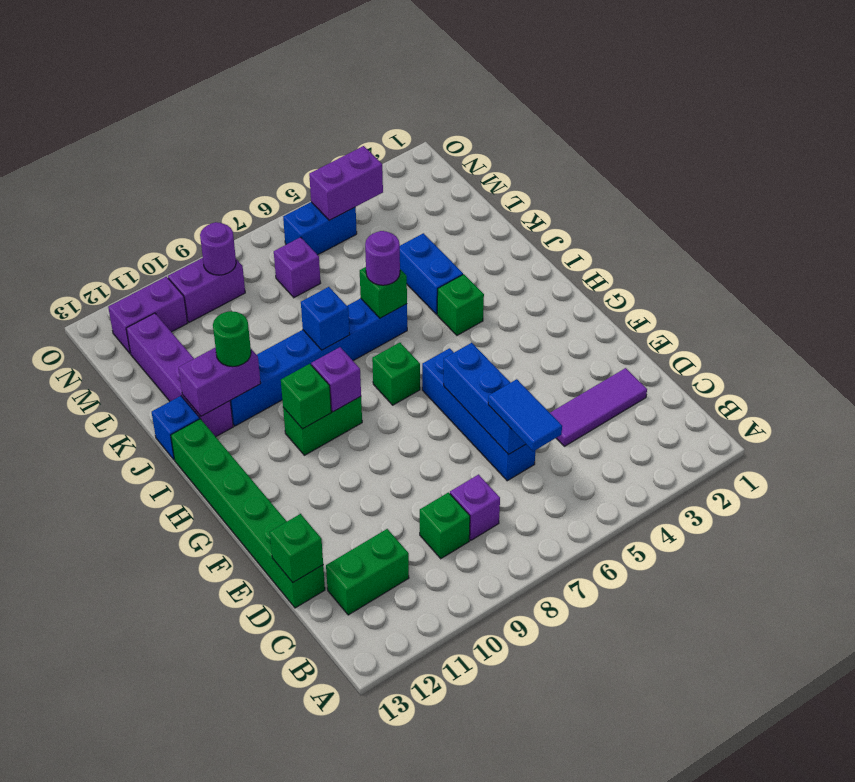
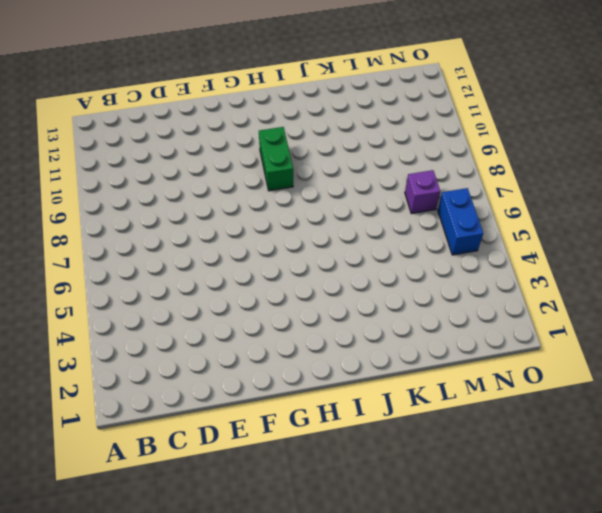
none -> purple brick C8 level 1
none -> green brick C9 level 1
none -> green brick C11:C12 level 1

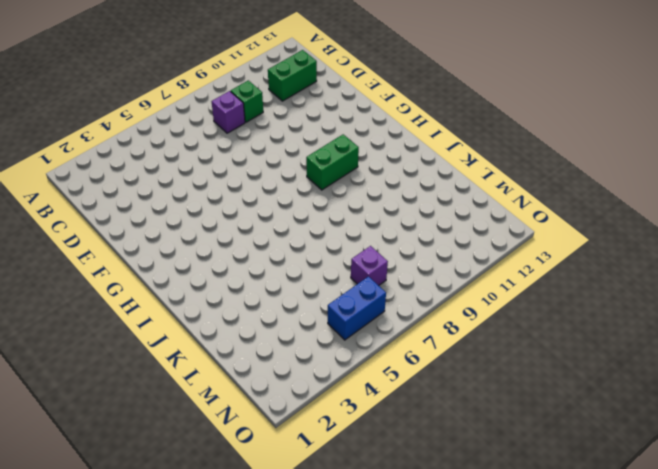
none -> purple tile D2:D4 level 1
none -> blue brick D6:G6 level 1
none -> green brick D13:I13 level 1

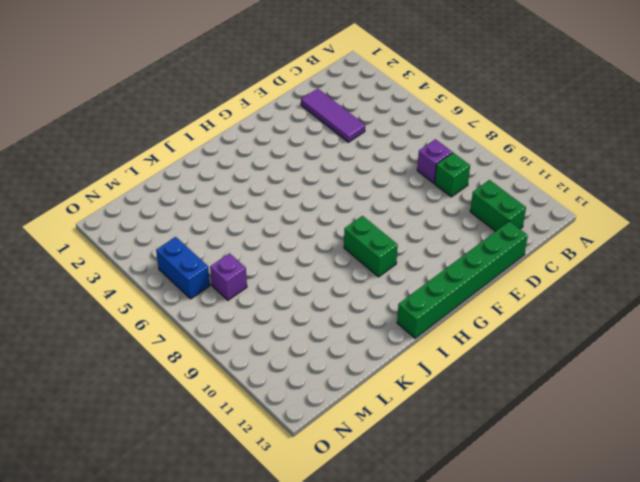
none -> blue brick D6:G6 level 1
none -> green brick H7 level 1
none -> green brick I4 level 1

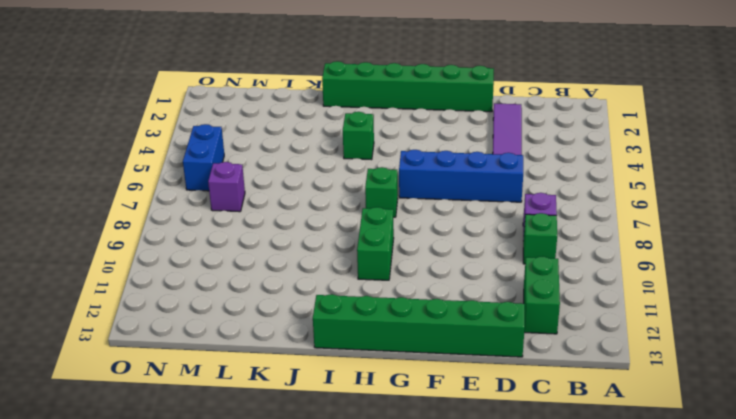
green brick E1:J1 level 1 -> none
none -> blue brick J4:K4 level 1
none -> blue brick J6:J11 level 1
none -> purple brick J12:M12 level 1

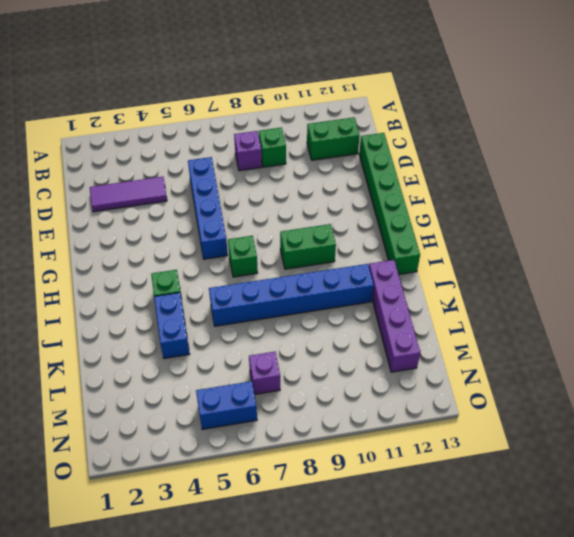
none -> blue brick J13 level 1
none -> purple brick N9:N10 level 1
none -> purple brick N11:N12 level 1

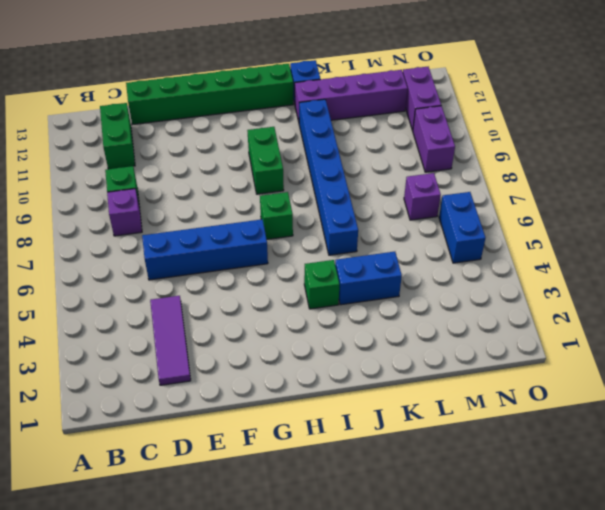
none -> blue brick D6:F6 level 2
none -> green brick D13 level 2
none -> purple brick H9 level 2

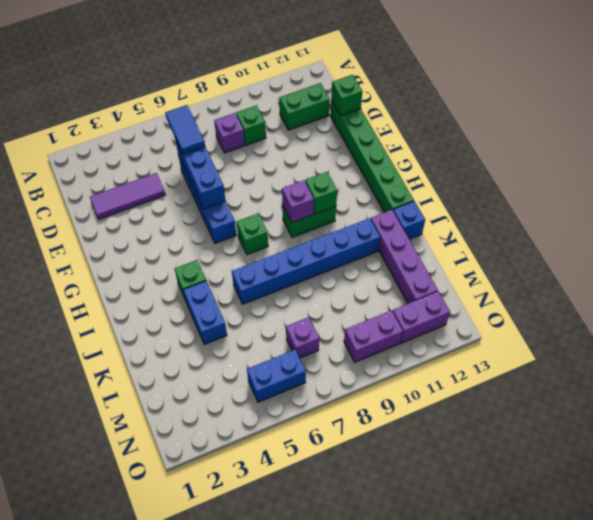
none -> green brick J6 level 2
none -> blue brick J8 level 2
none -> purple brick J11:J12 level 2

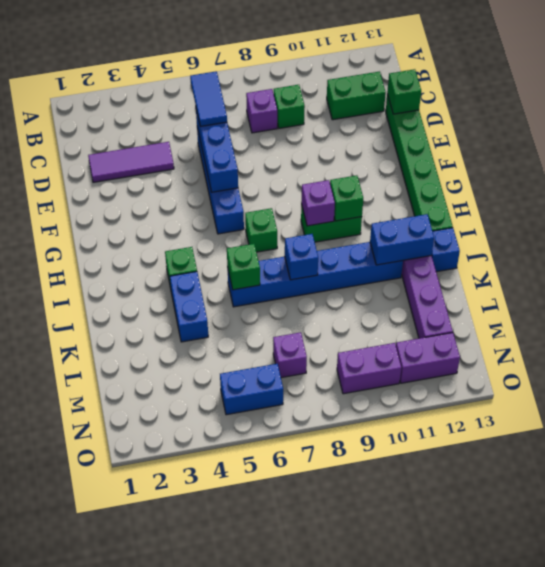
blue brick J11:J12 level 2 -> purple brick J11:J12 level 2
none -> purple brick N4:N5 level 2
none -> purple round brick N9 level 2
none -> purple round brick J6 level 3

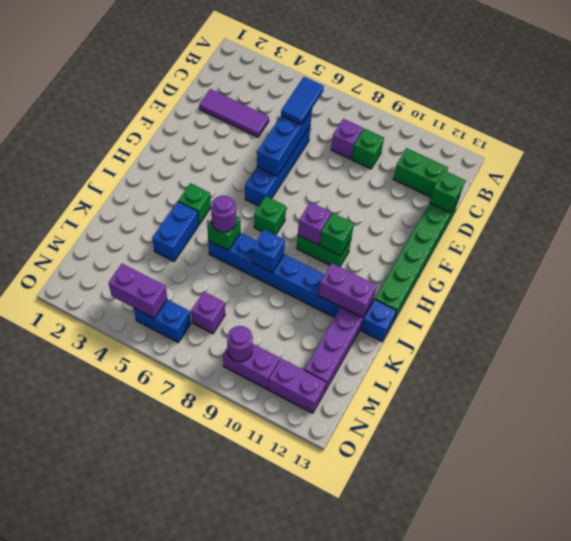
none -> green round brick J11 level 3

